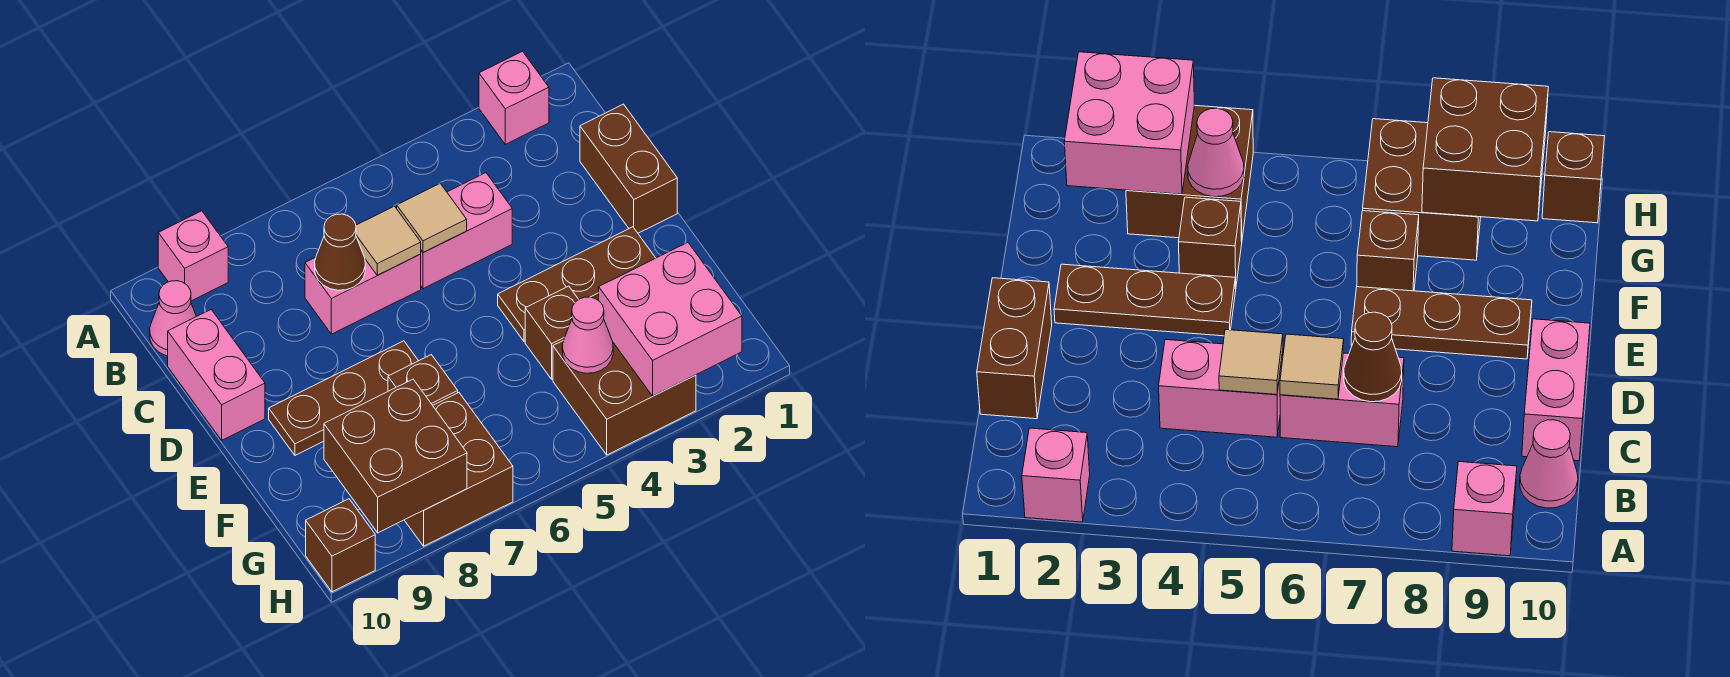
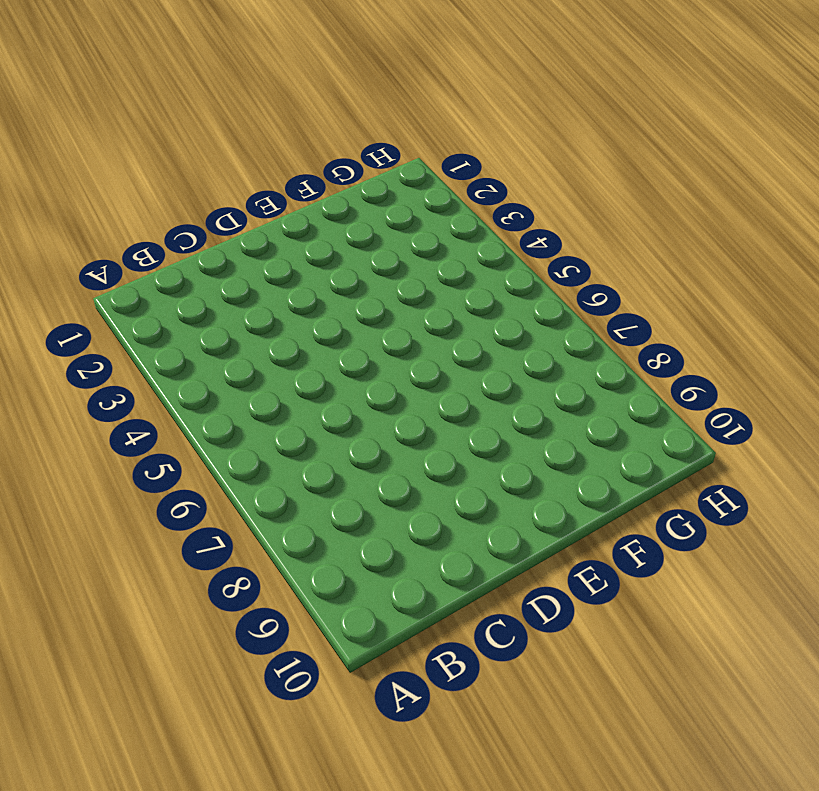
none -> pink brick A2 level 1
none -> pink brick A9 level 1
none -> pink cone B10 level 1

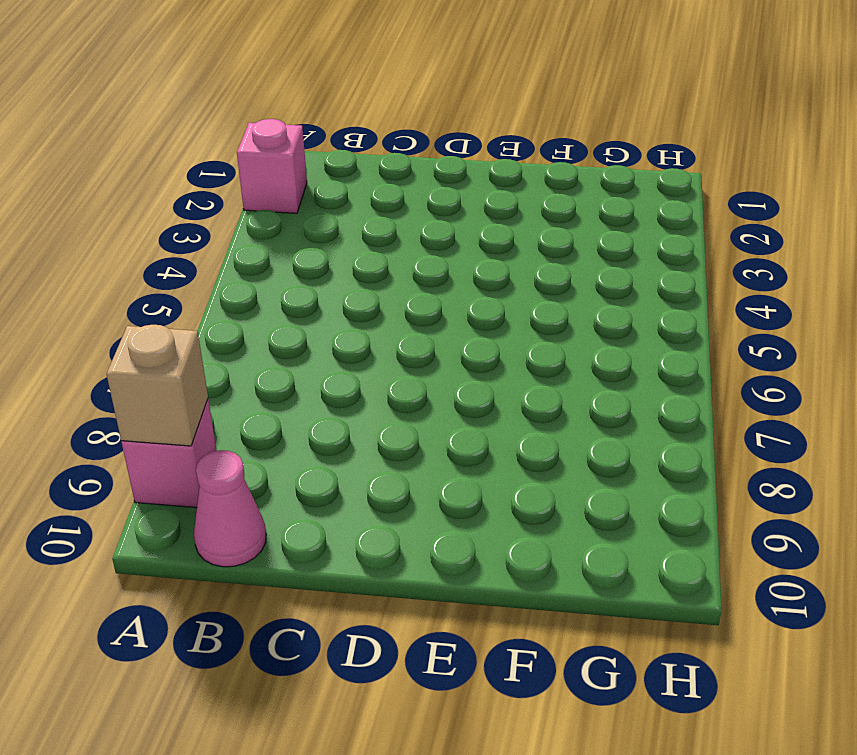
tan brick A9 level 2 -> none
none -> brown brick C1:D1 level 1
none -> pink brick C4:C5 level 1
none -> pink brick C6:C7 level 1

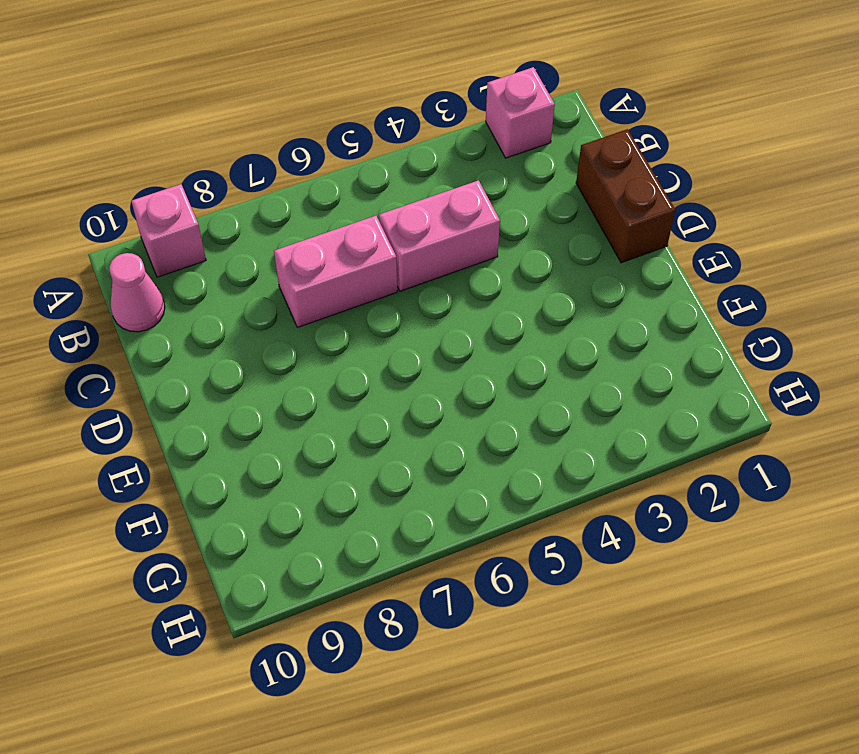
none -> pink brick C10:D10 level 1
none -> brown plate E2:E4 level 1
none -> brown plate E7:E9 level 1

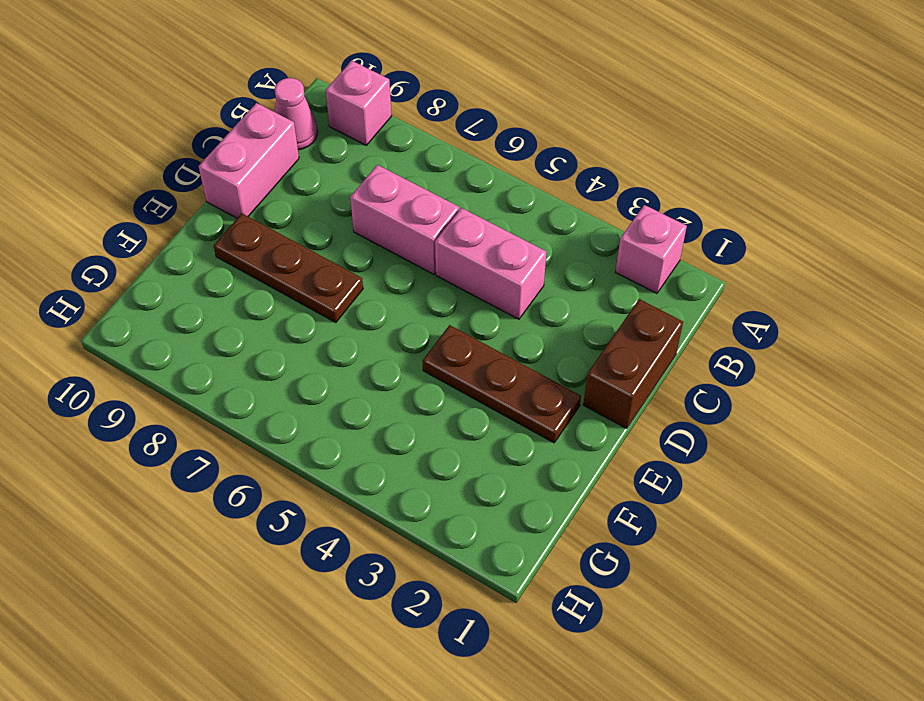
none -> brown brick F4 level 1
none -> brown brick F7 level 1
none -> brown brick G3:H4 level 1

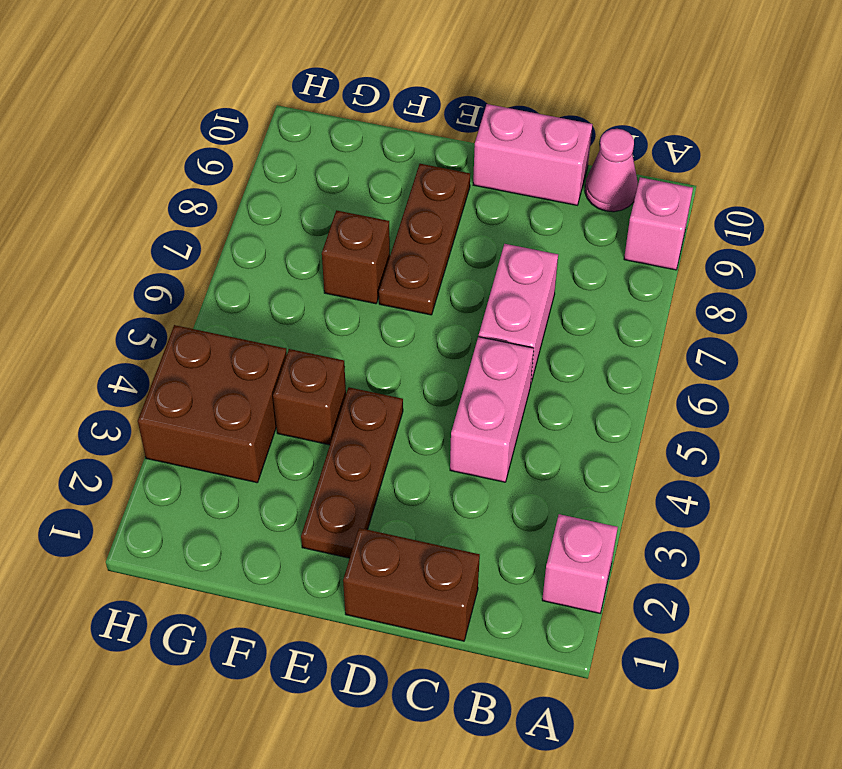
none -> brown brick G7:H8 level 1
none -> brown brick H10 level 1
none -> tan tile C5 level 2

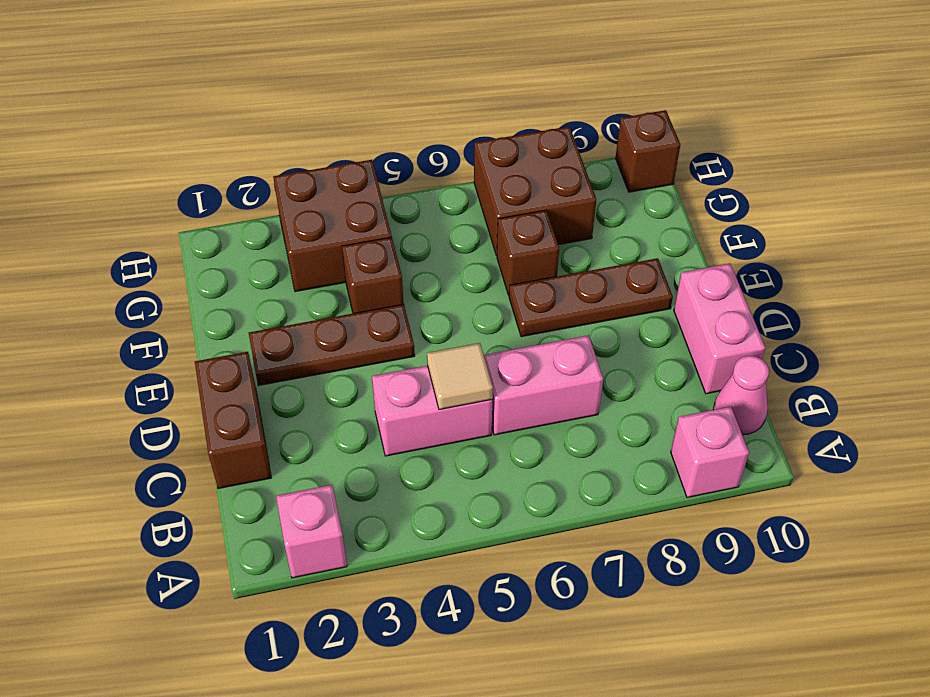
none -> tan tile C6 level 2
none -> brown cone C7 level 2
none -> pink brick G2:H3 level 2

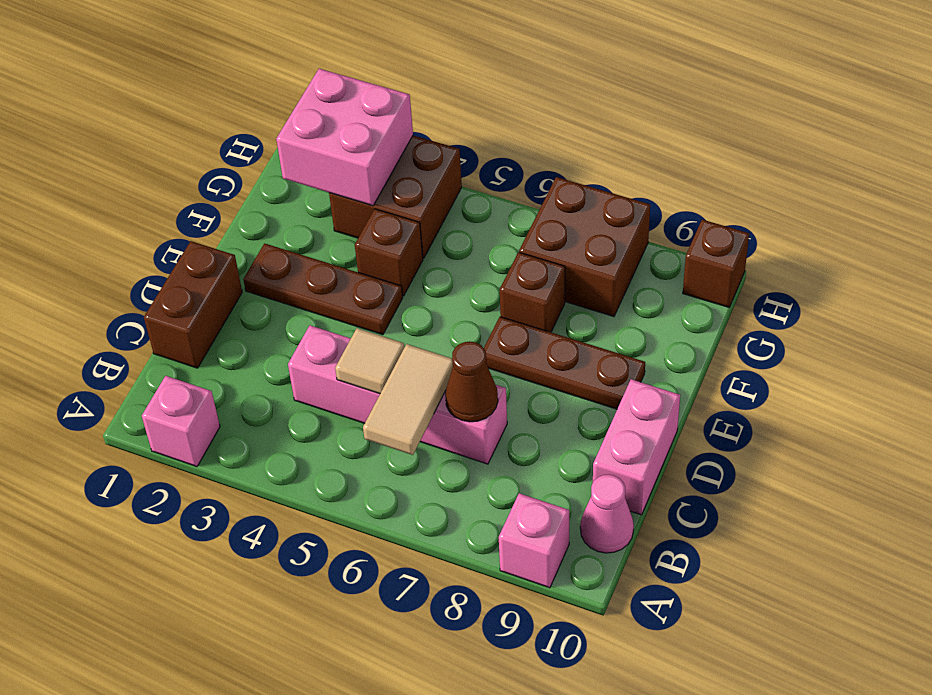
tan tile B6:C6 level 2 -> tan tile C6 level 2
none -> pink cone G4 level 2
none -> brown brick G8:H9 level 2

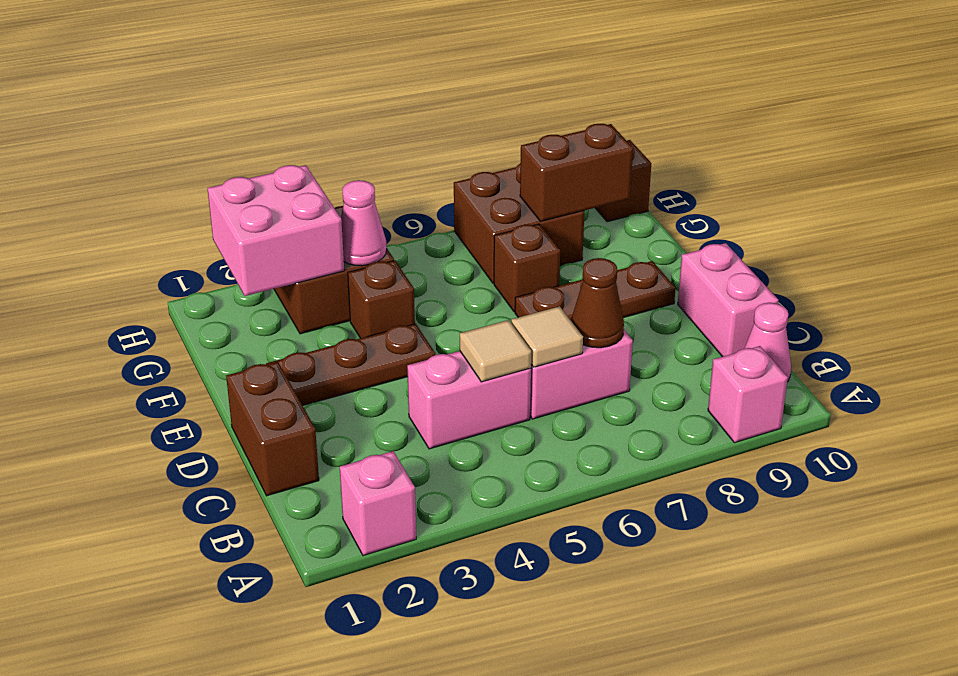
brown brick G8:G9 level 2 -> brown brick G8:H9 level 2

